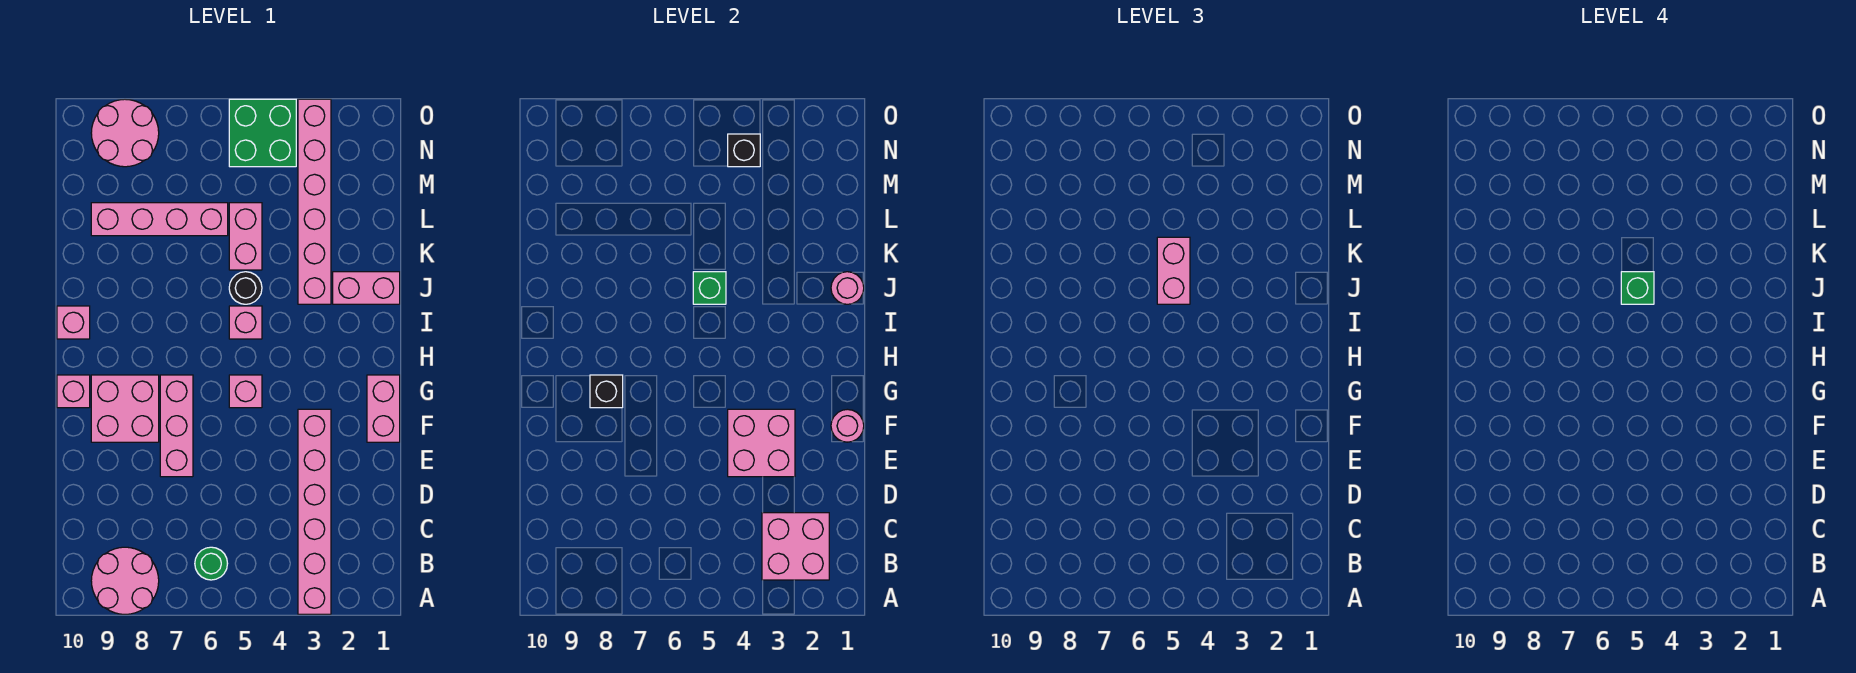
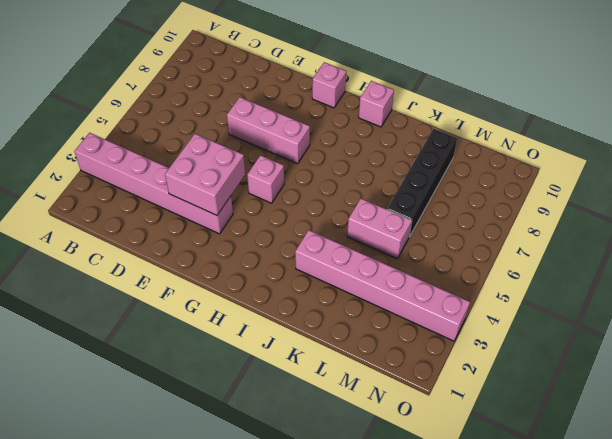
black brick L6:L9 level 1 -> pink brick L6:L9 level 1
none -> pink round brick A8:B9 level 1
none -> green round brick B6 level 1
none -> pink brick F1:G1 level 1

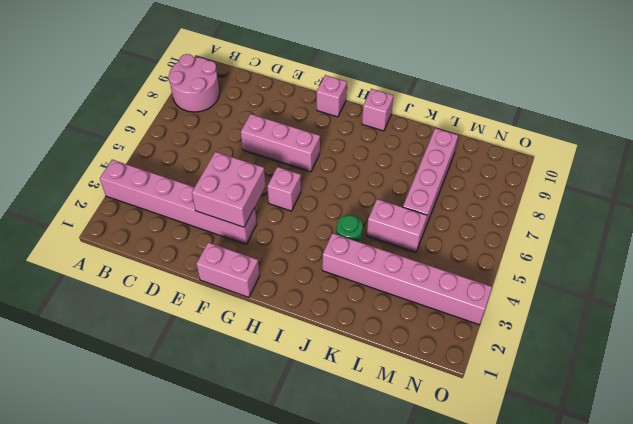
green round brick J4 level 1 -> green round brick B6 level 1
none -> pink brick F8:G9 level 1
none -> pink brick I5 level 1
none -> pink brick J1:J2 level 1

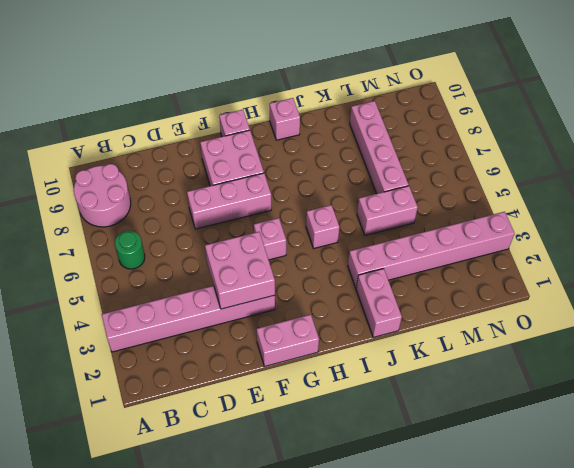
none -> black round brick J5 level 1
none -> green brick N4:O5 level 1
none -> pink round brick N8:O9 level 1

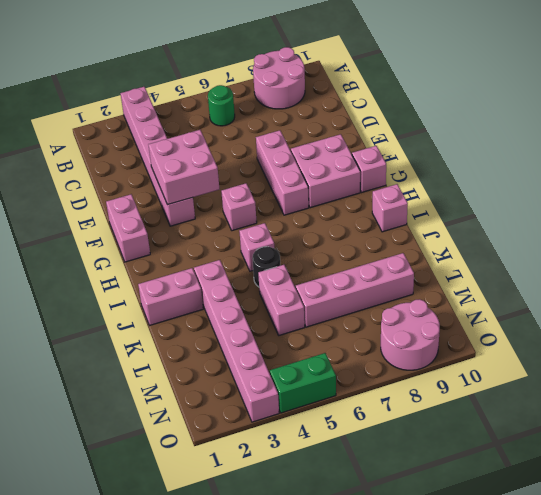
green brick O4:O5 level 1 -> green brick N4:O5 level 1
none -> pink brick B2:C3 level 2
none -> pink round brick F1 level 2
none -> black brick G8 level 2

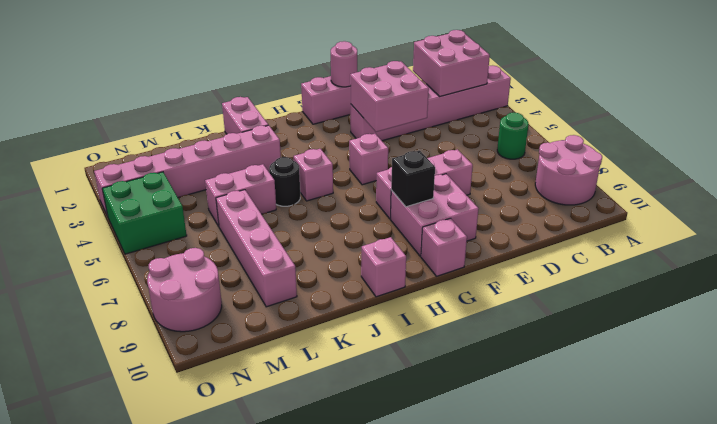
none -> pink round brick J1 level 2
none -> green brick J5 level 2
none -> black brick N4 level 2

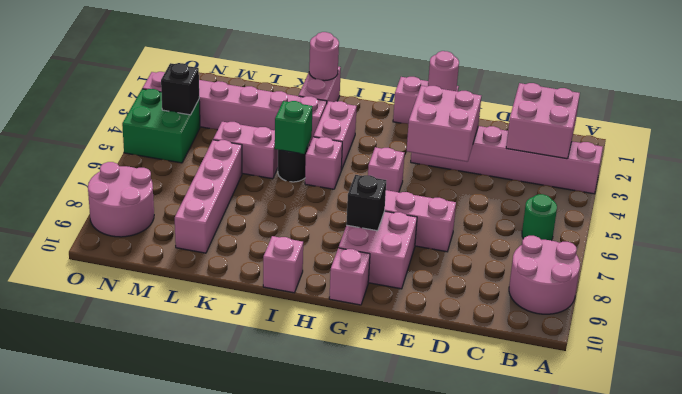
pink brick I3:I4 level 1 -> pink brick J5:K5 level 3
none -> green brick J5 level 4

